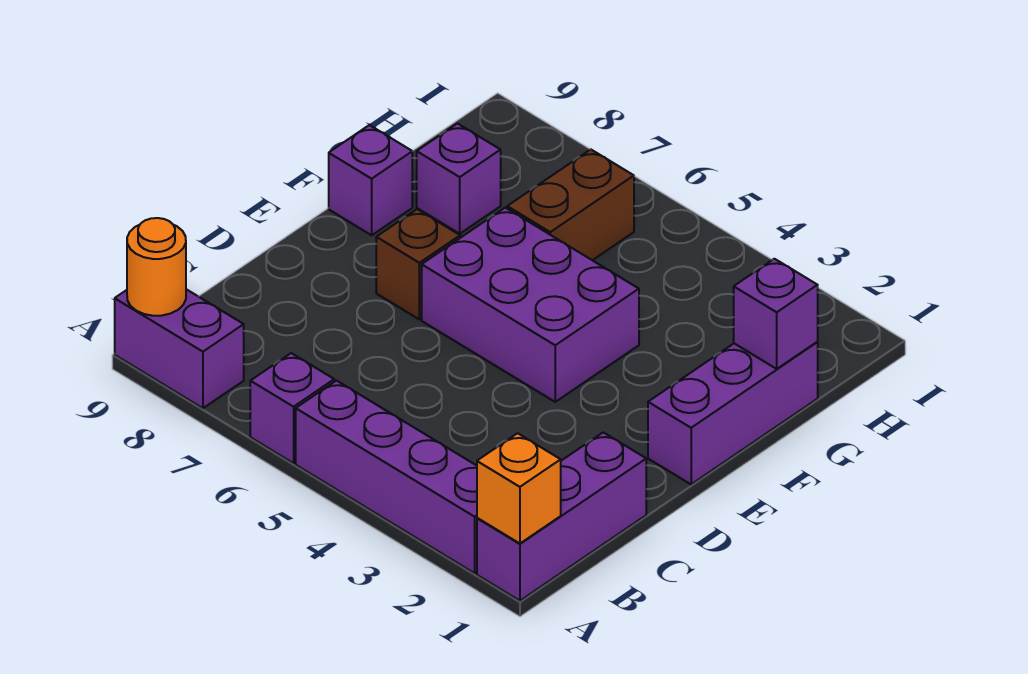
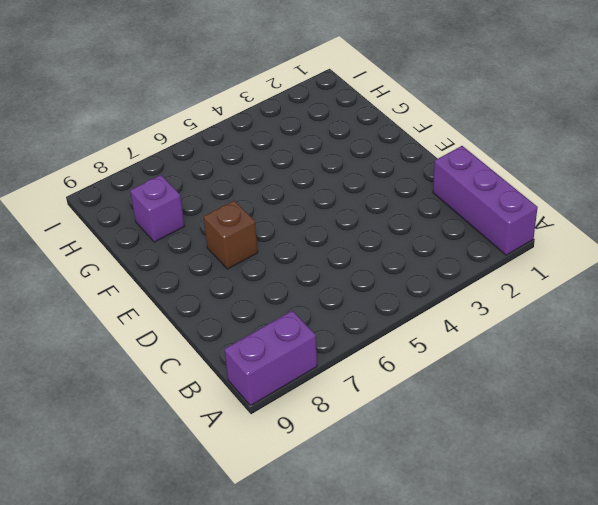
none -> purple brick A2:A5 level 1
none -> purple brick A6 level 1
none -> purple brick E1:G1 level 1

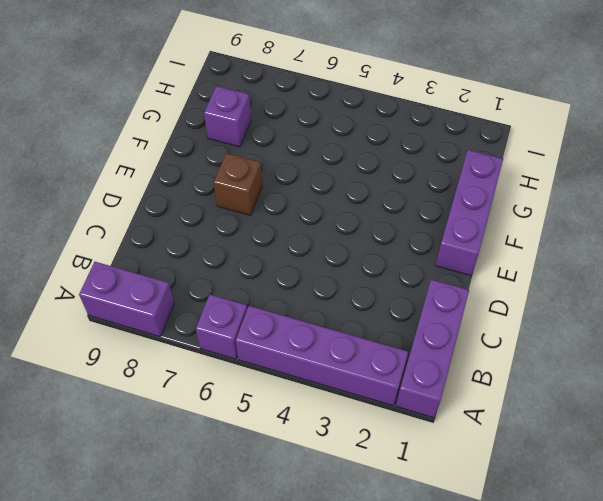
none -> purple brick E4:F6 level 1
none -> purple brick F9 level 1
none -> brown brick G6:H6 level 1

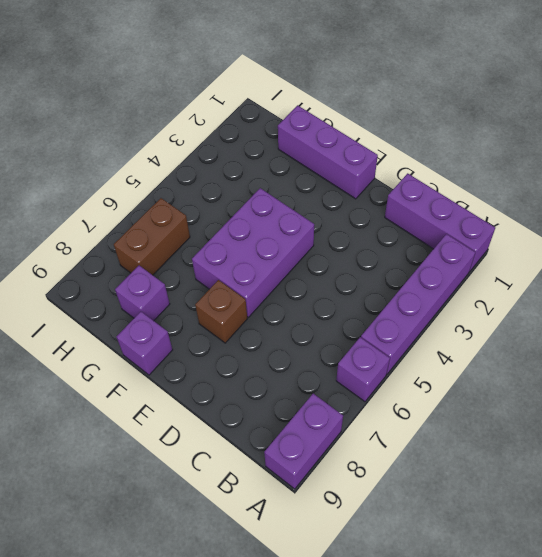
brown brick H6:H7 level 1 -> brown brick G6:H6 level 1
none -> orange brick A1 level 2
none -> orange round brick A9 level 2
none -> purple brick G1 level 2

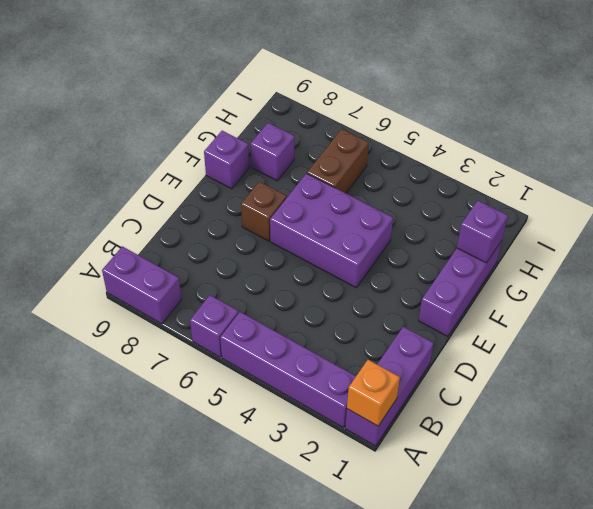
none -> orange round brick A9 level 2

